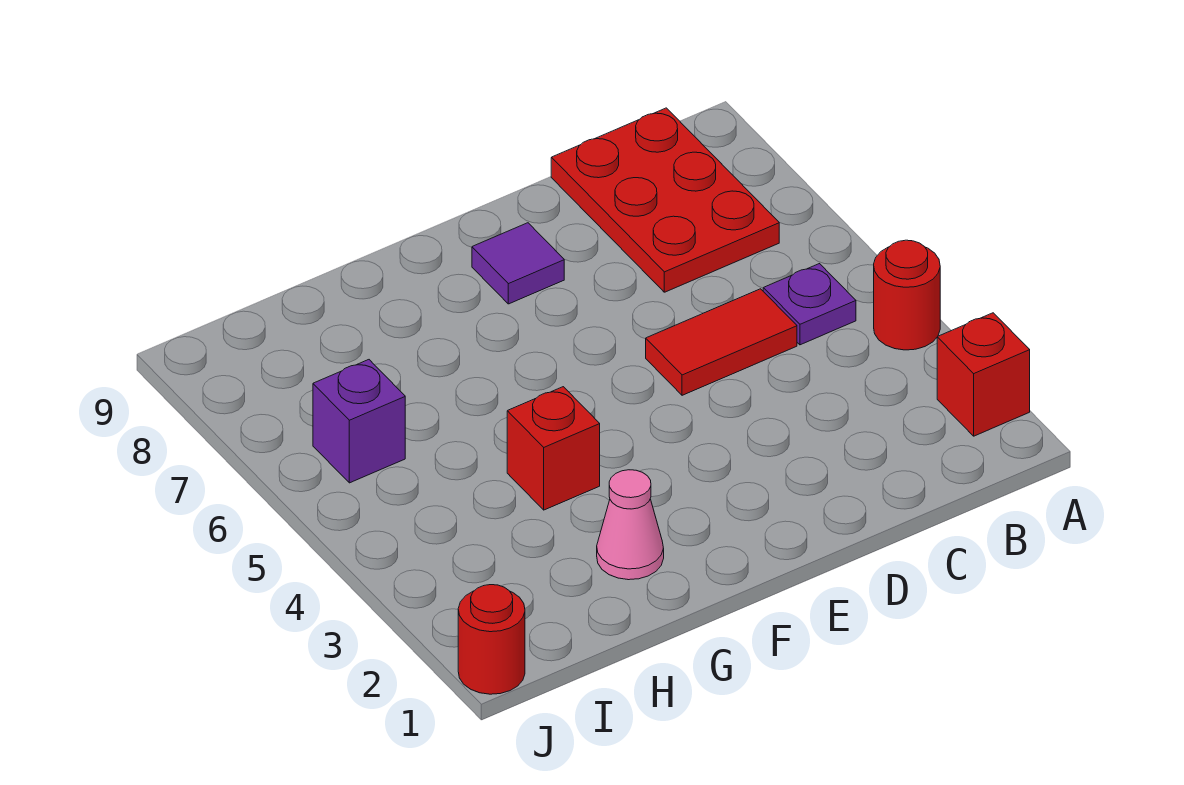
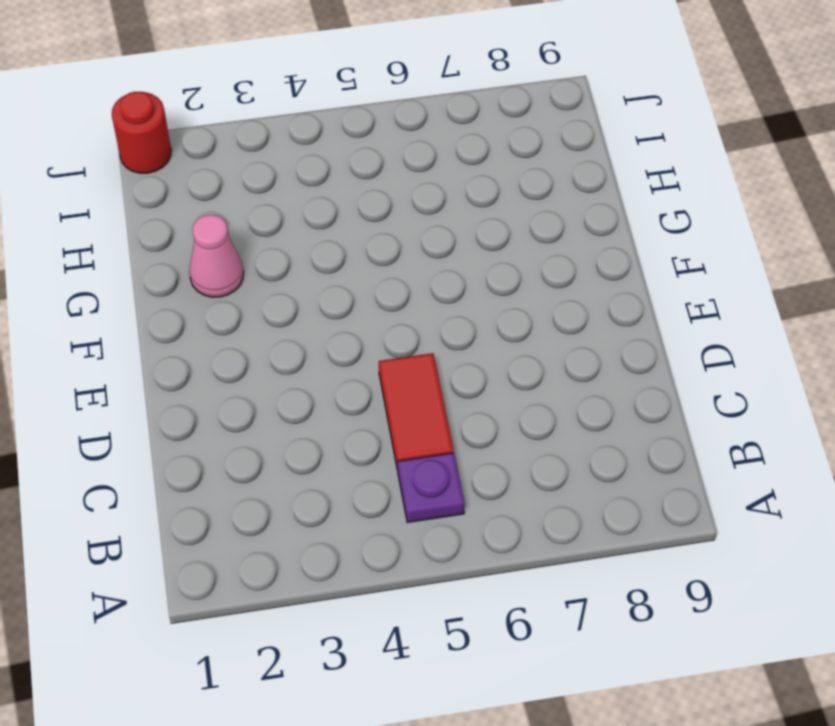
none -> red brick A2 level 1
none -> red round brick A4 level 1

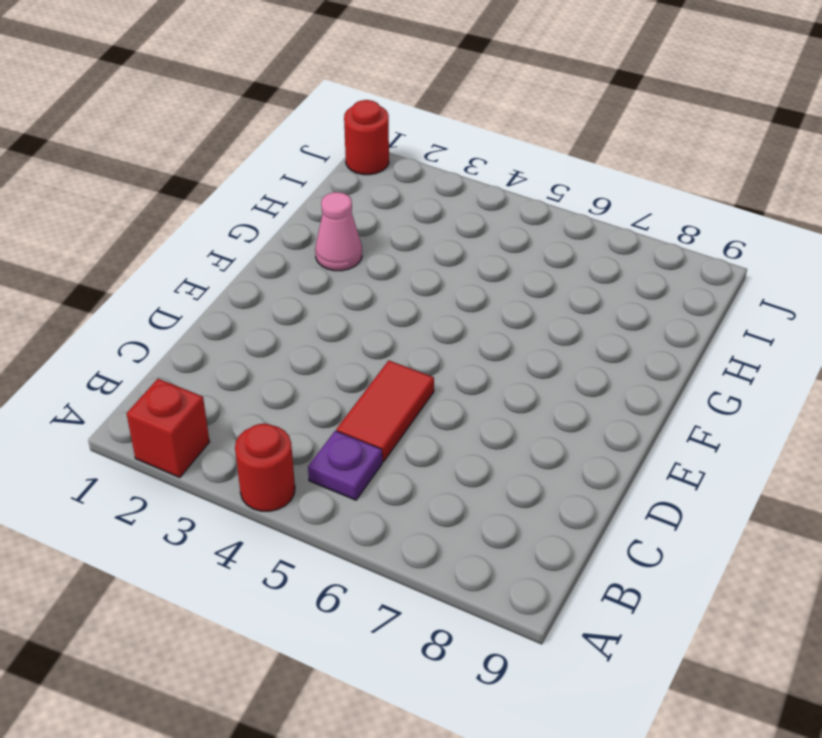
none -> red plate B7:C9 level 1
none -> purple tile E8 level 1

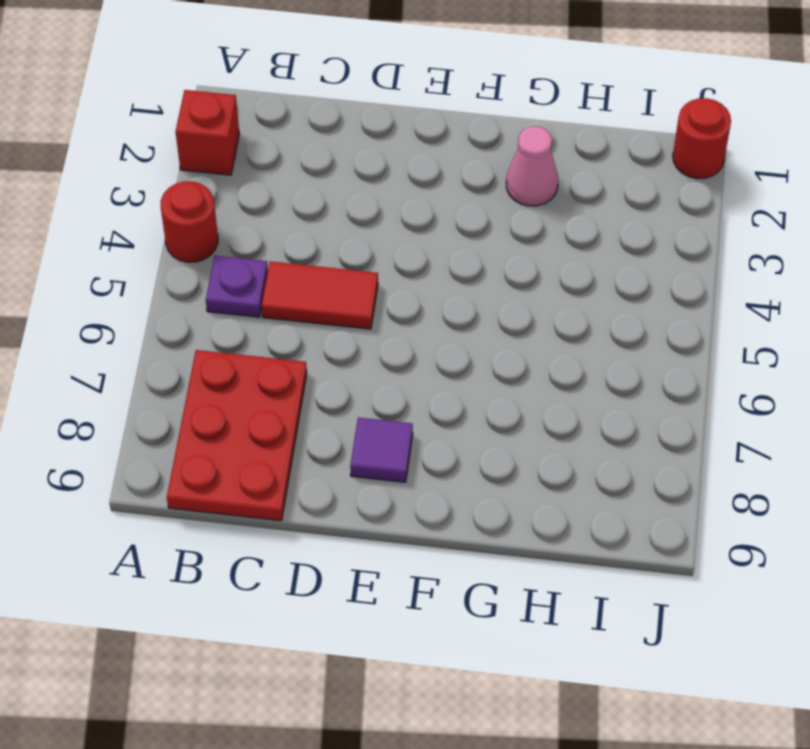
none -> red brick G4 level 1
none -> purple brick I6 level 1

